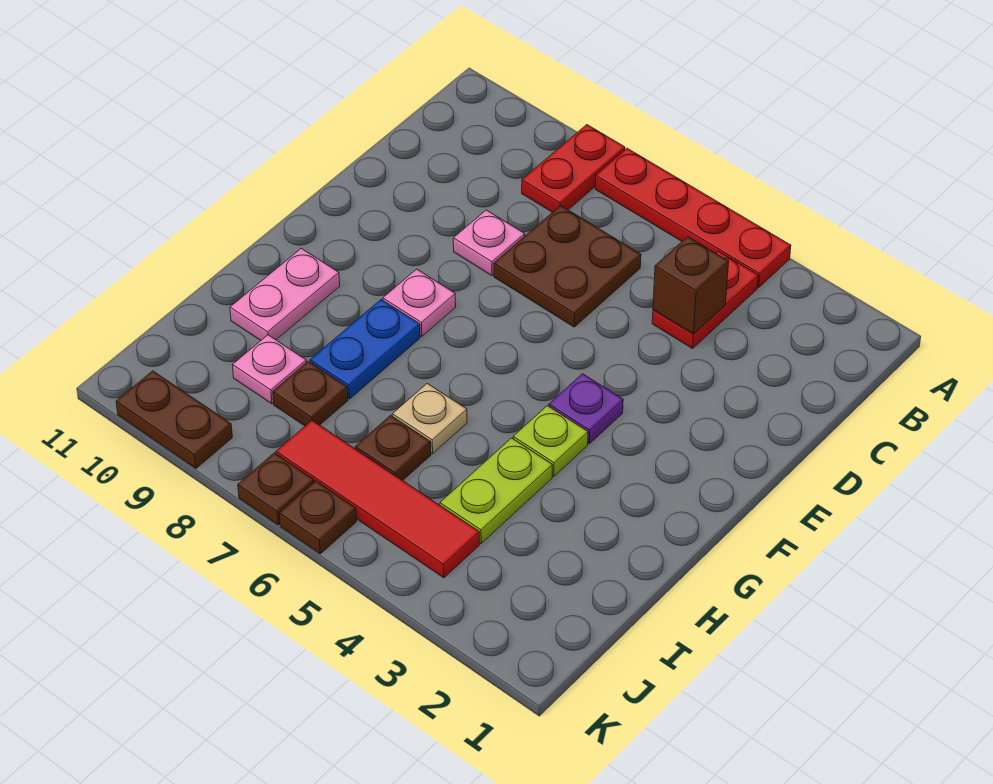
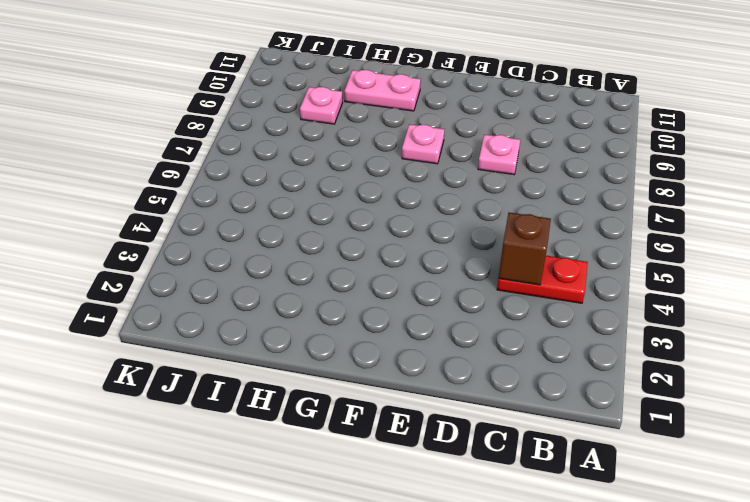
none -> red plate A4:A7 level 1
none -> red plate A8:B8 level 1
none -> brown plate C6:D7 level 1

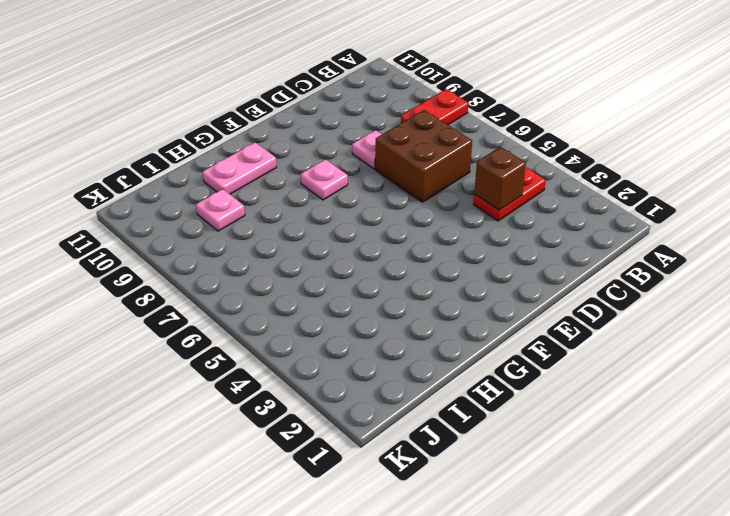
brown brick C6:D7 level 1 -> brown plate C6:D7 level 1
none -> red plate A4:A7 level 1
none -> purple plate F4 level 1
none -> lime plate G4 level 1

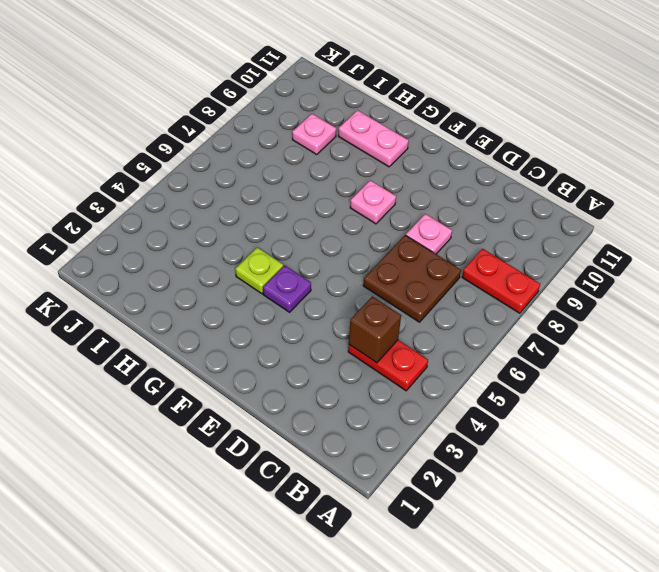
none -> red plate A4:A7 level 1
none -> blue plate G8:H8 level 1
none -> lime plate H4:I4 level 1

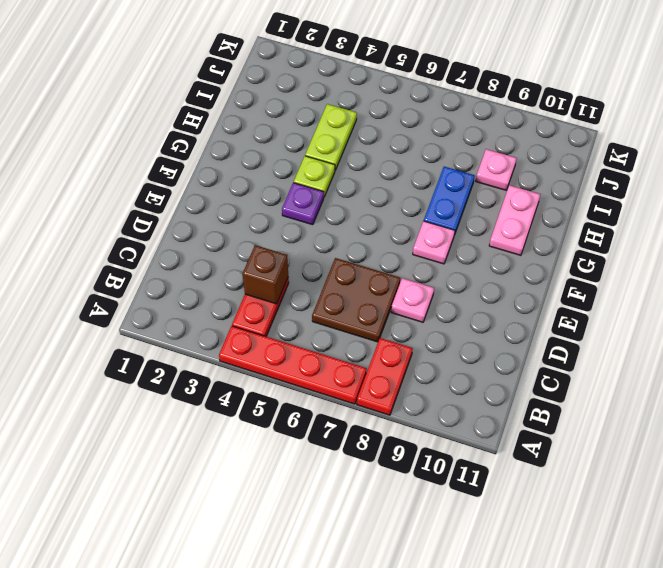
none -> tan plate H6 level 1
none -> brown plate I6 level 1
none -> brown plate I8 level 1

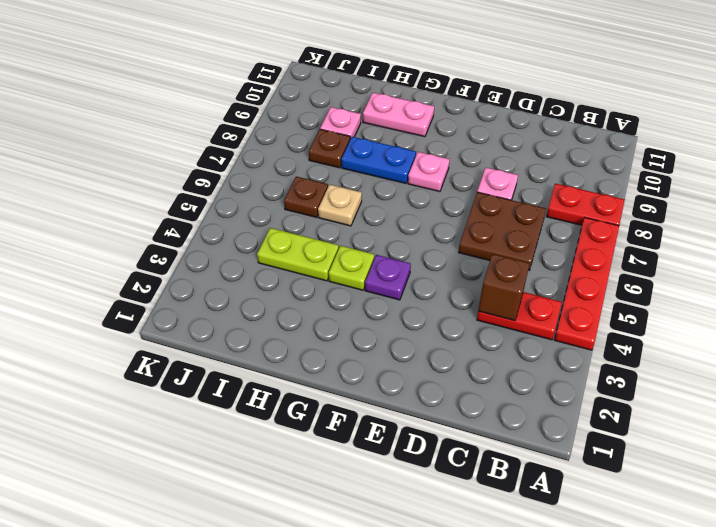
none -> red tile J4:J7 level 1
none -> brown plate K6 level 1
none -> brown plate K7 level 1

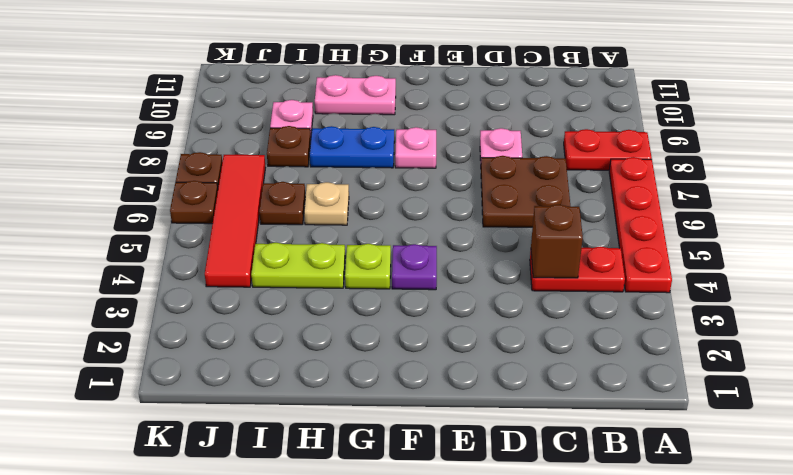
none -> brown plate K9:K10 level 1

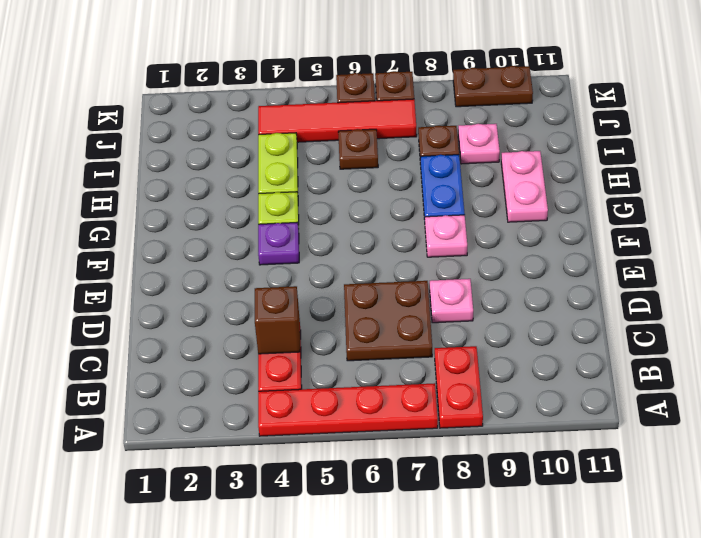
none -> tan plate H6 level 1

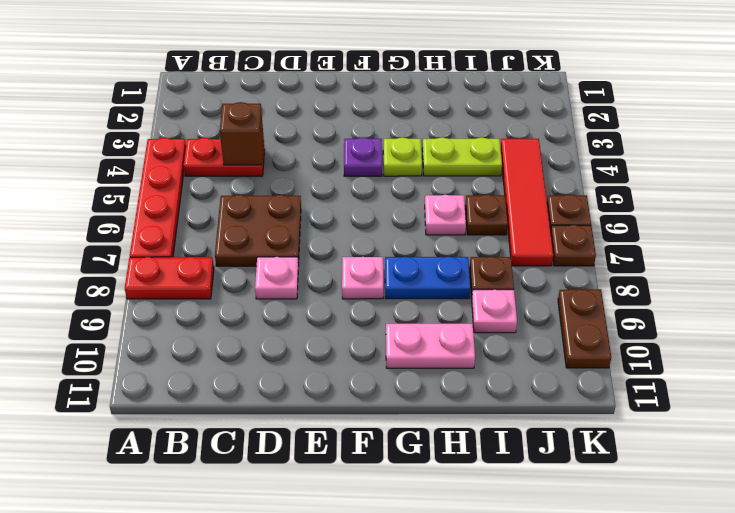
pink plate H6 level 1 -> tan plate H6 level 1

